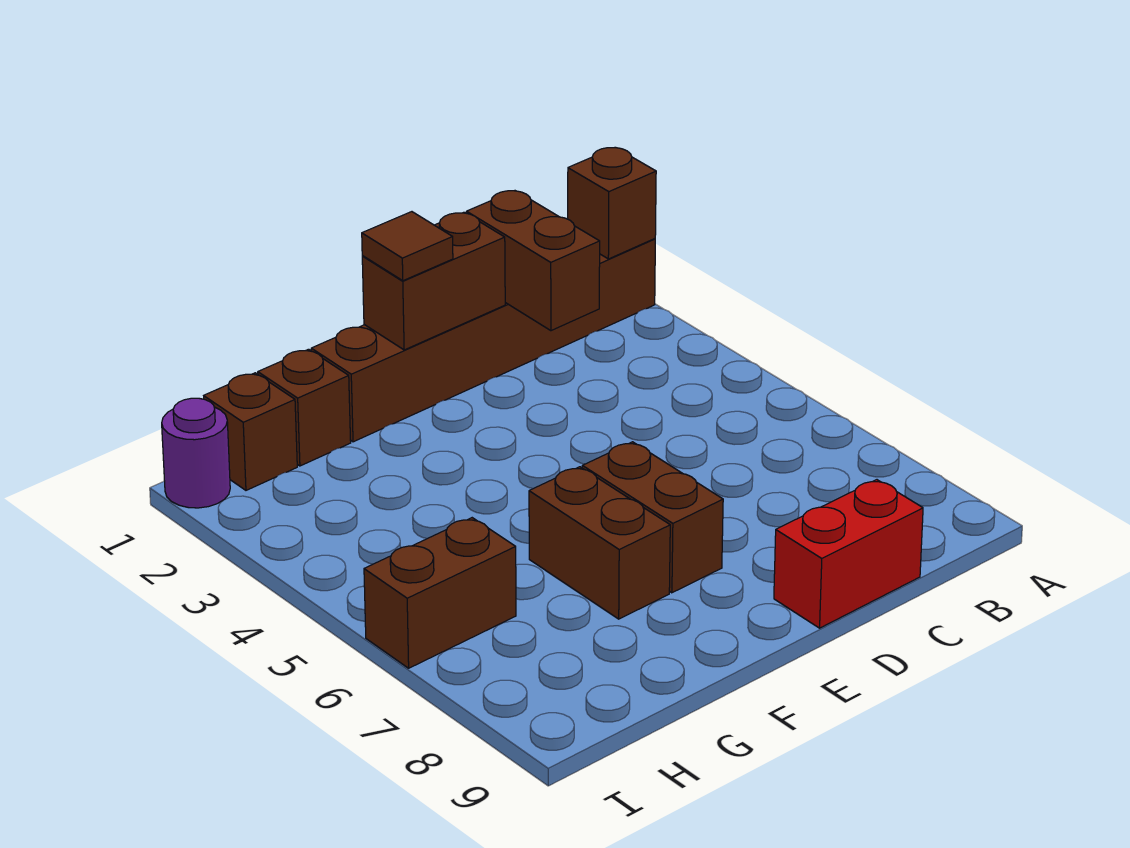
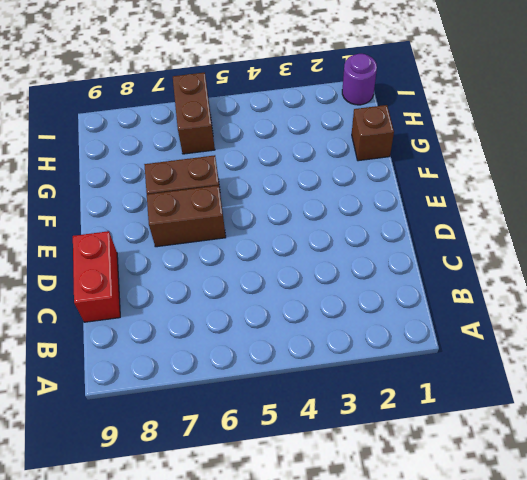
none -> brown brick A1:F1 level 1
none -> brown brick H1 level 1
none -> brown brick A1 level 2

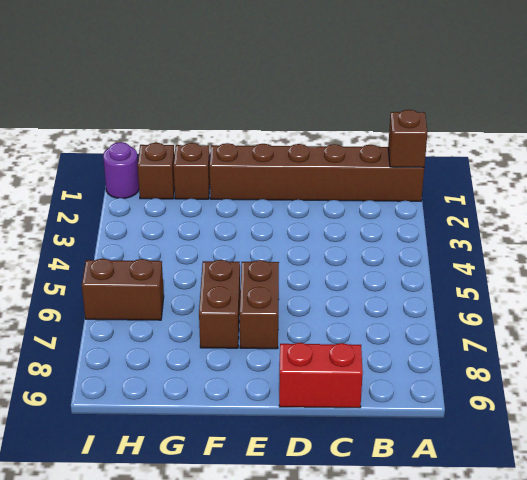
none -> brown brick C1:C2 level 2
none -> brown brick D1:E1 level 2
none -> brown tile E1 level 3

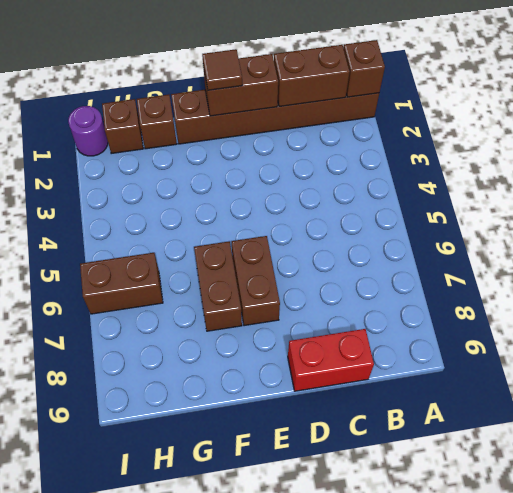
brown brick B1:C1 level 2 -> brown brick C1:C2 level 2

